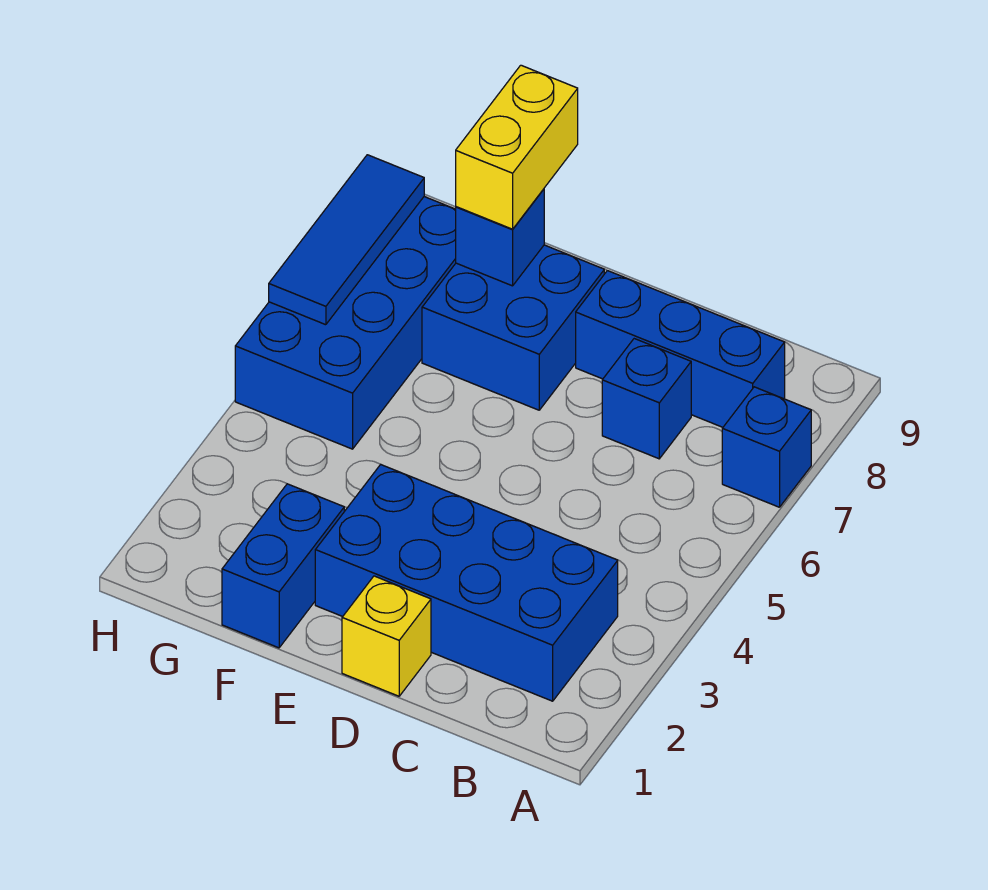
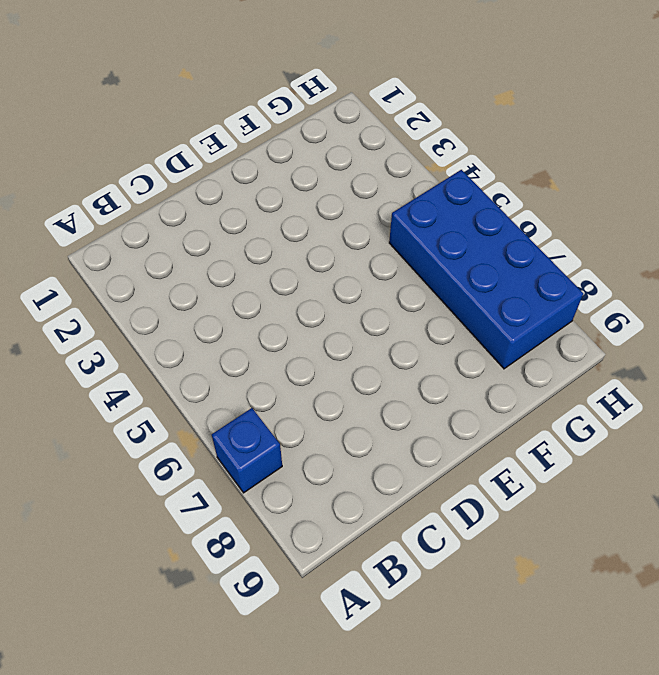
none -> blue brick B2:E3 level 1
none -> blue brick B8:D8 level 1

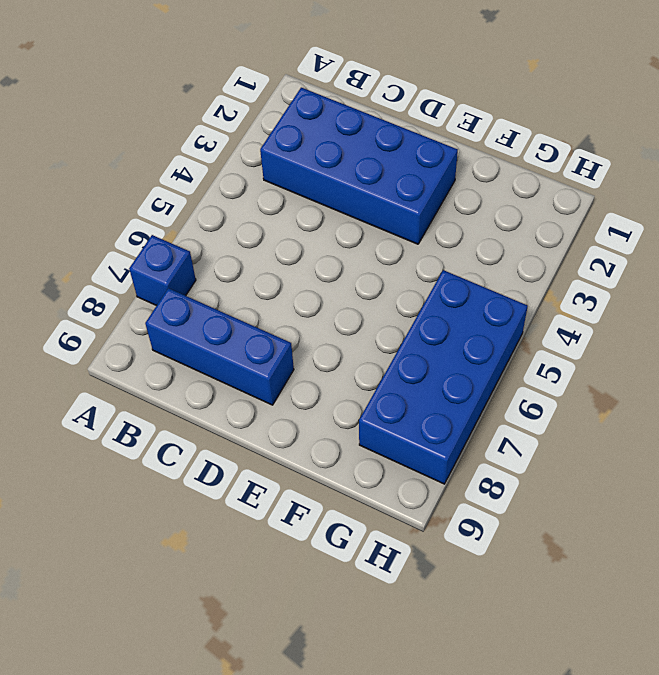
none -> blue brick C7 level 1
none -> yellow brick D1 level 1

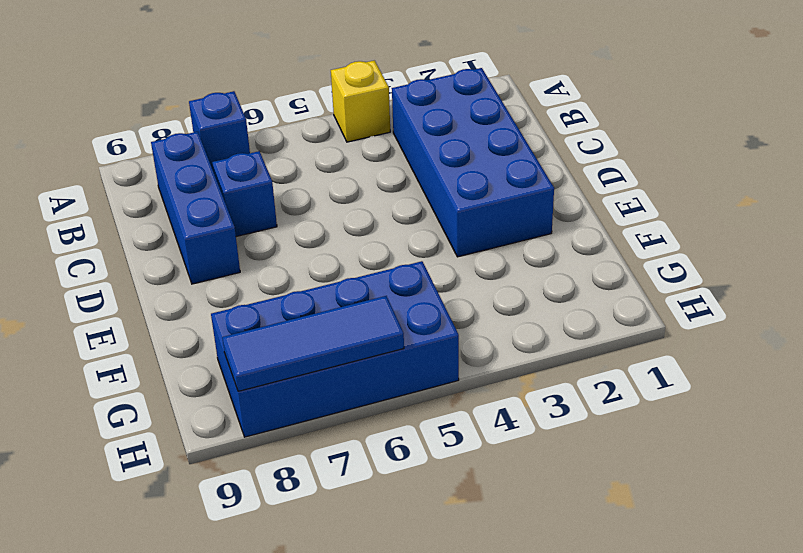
yellow brick A4 level 1 -> yellow brick D1 level 1
none -> blue brick E7:F8 level 1
none -> blue brick F1:F2 level 1

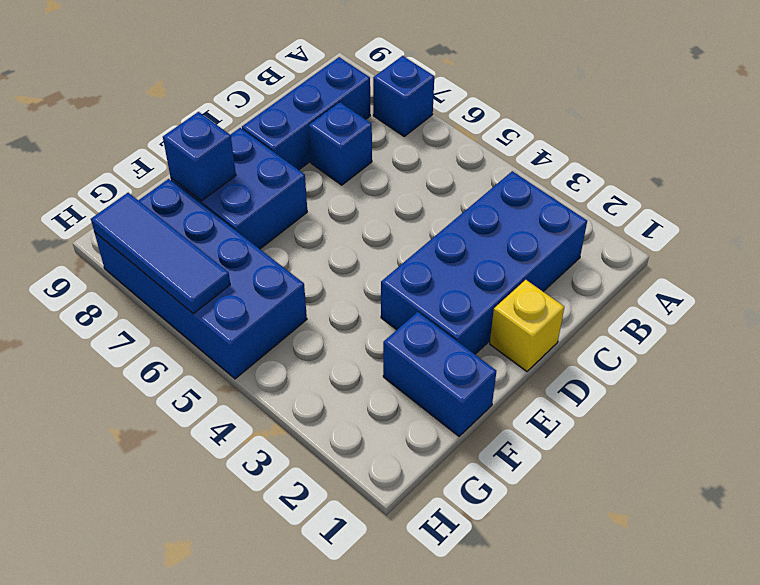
none -> yellow brick F8:F9 level 3

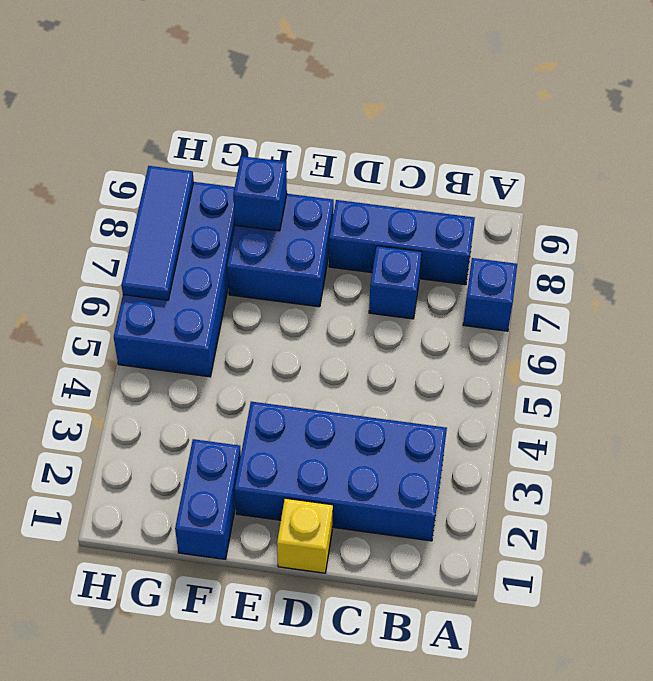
none -> yellow brick F8:F9 level 3

